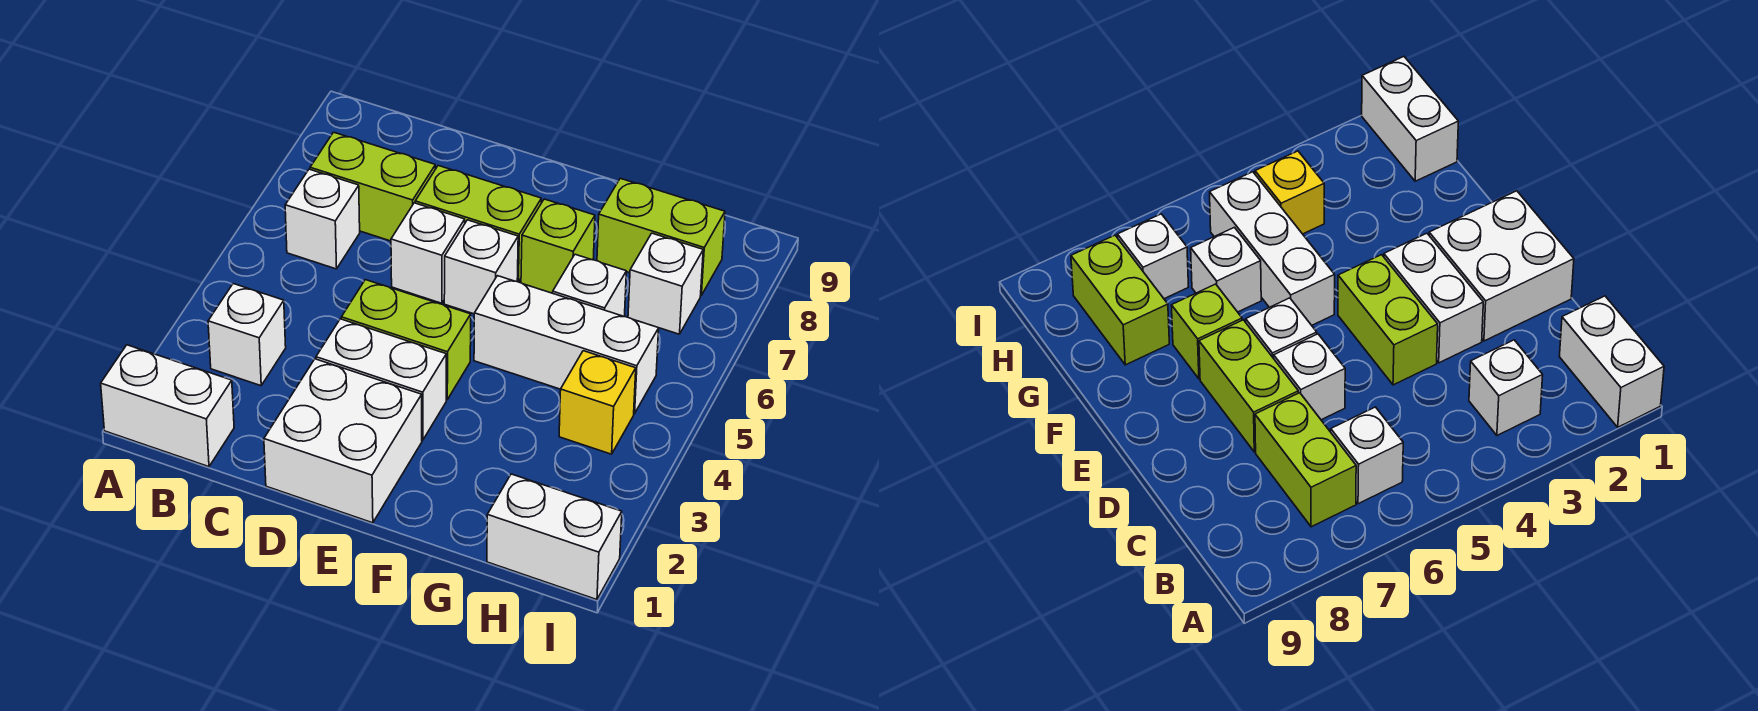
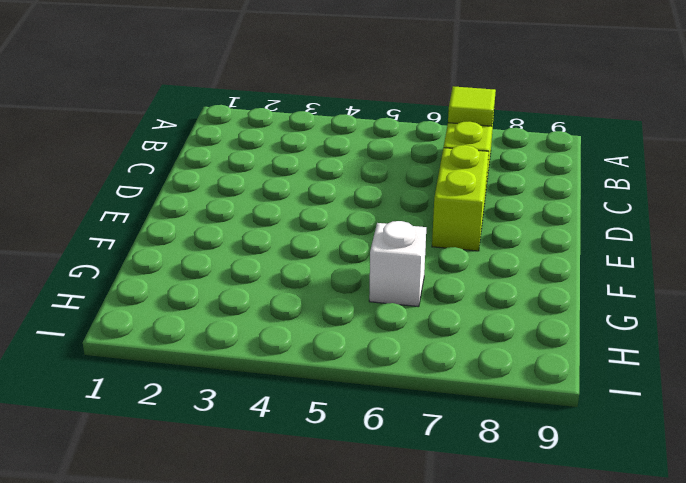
lime tile B7 level 2 -> none
none -> white brick A1:B1 level 1
none -> white brick B3 level 1
none -> white brick B6 level 1

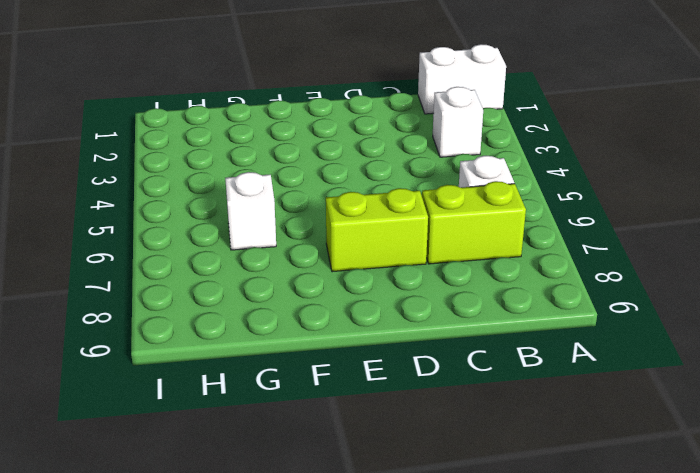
none -> white brick D1:E2 level 1
none -> white brick D3:E3 level 1
none -> lime brick D4:E4 level 1

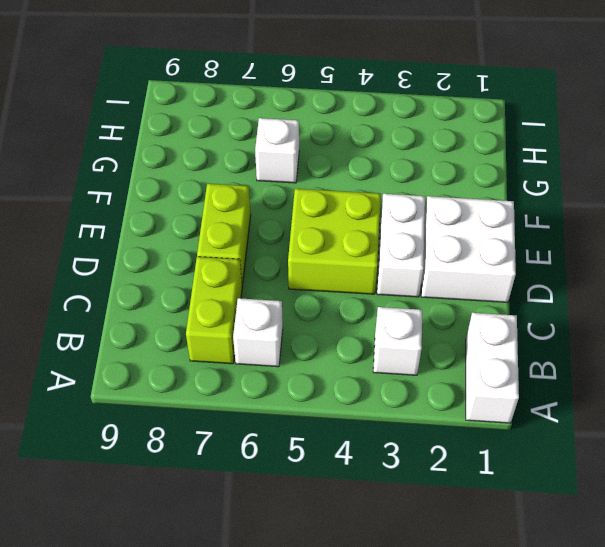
lime brick D4:E5 level 1 -> lime brick D4:E4 level 1
none -> white brick D6 level 1
none -> white brick E6 level 1
none -> white brick F5:H5 level 1

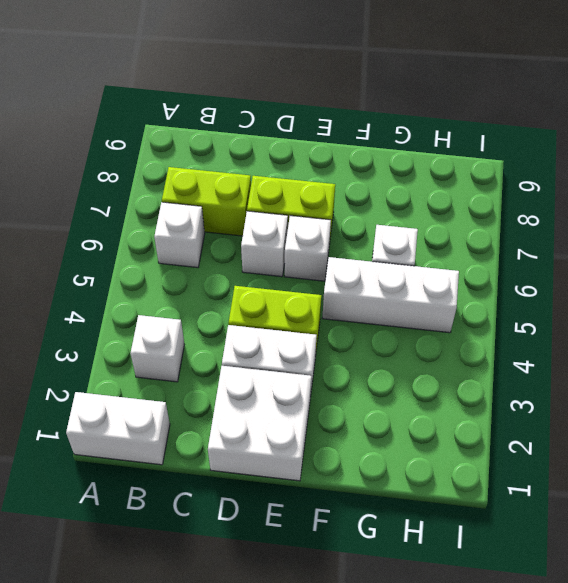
none -> lime brick F7 level 1
none -> lime brick G8:H8 level 1
none -> white brick H1:I1 level 1

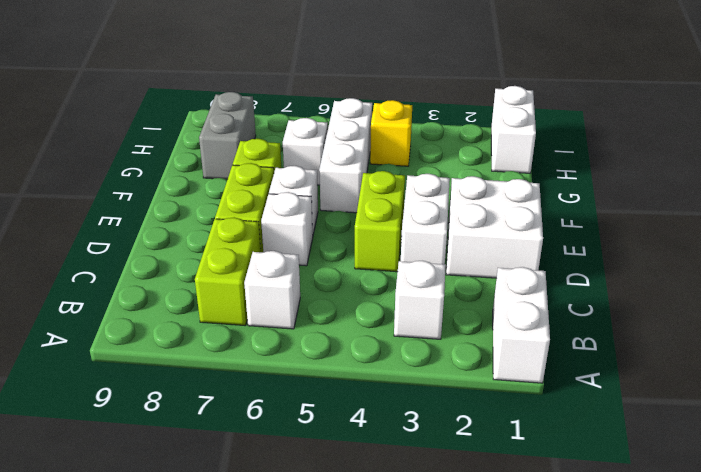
grey brick G8:H8 level 1 -> lime brick G8:H8 level 1
none -> white brick H7 level 1

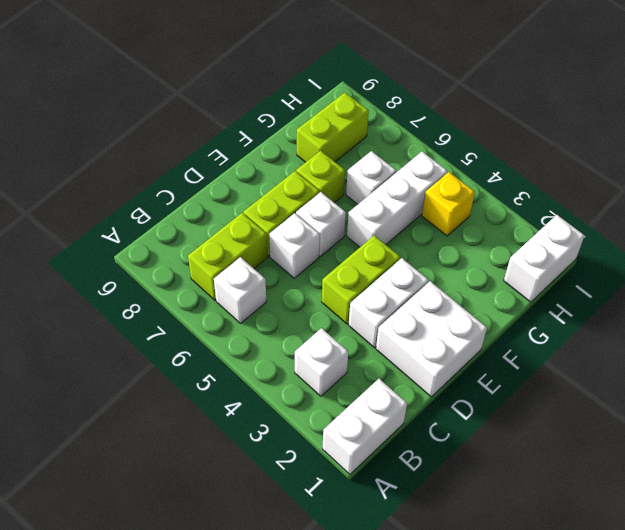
none -> white brick H7 level 1

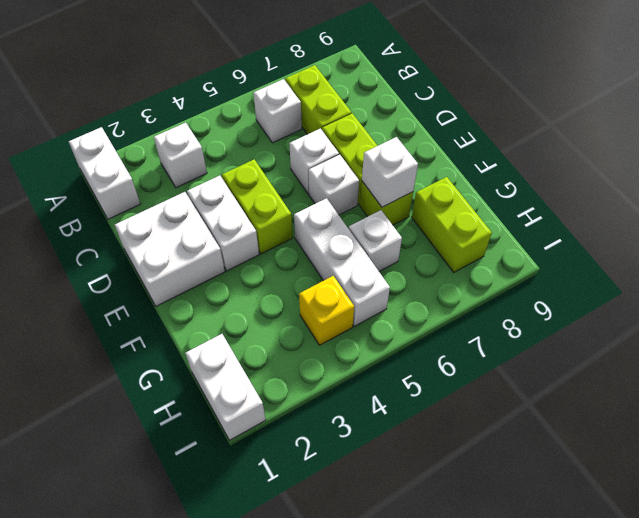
white brick F7 level 2 -> white brick H7 level 1

